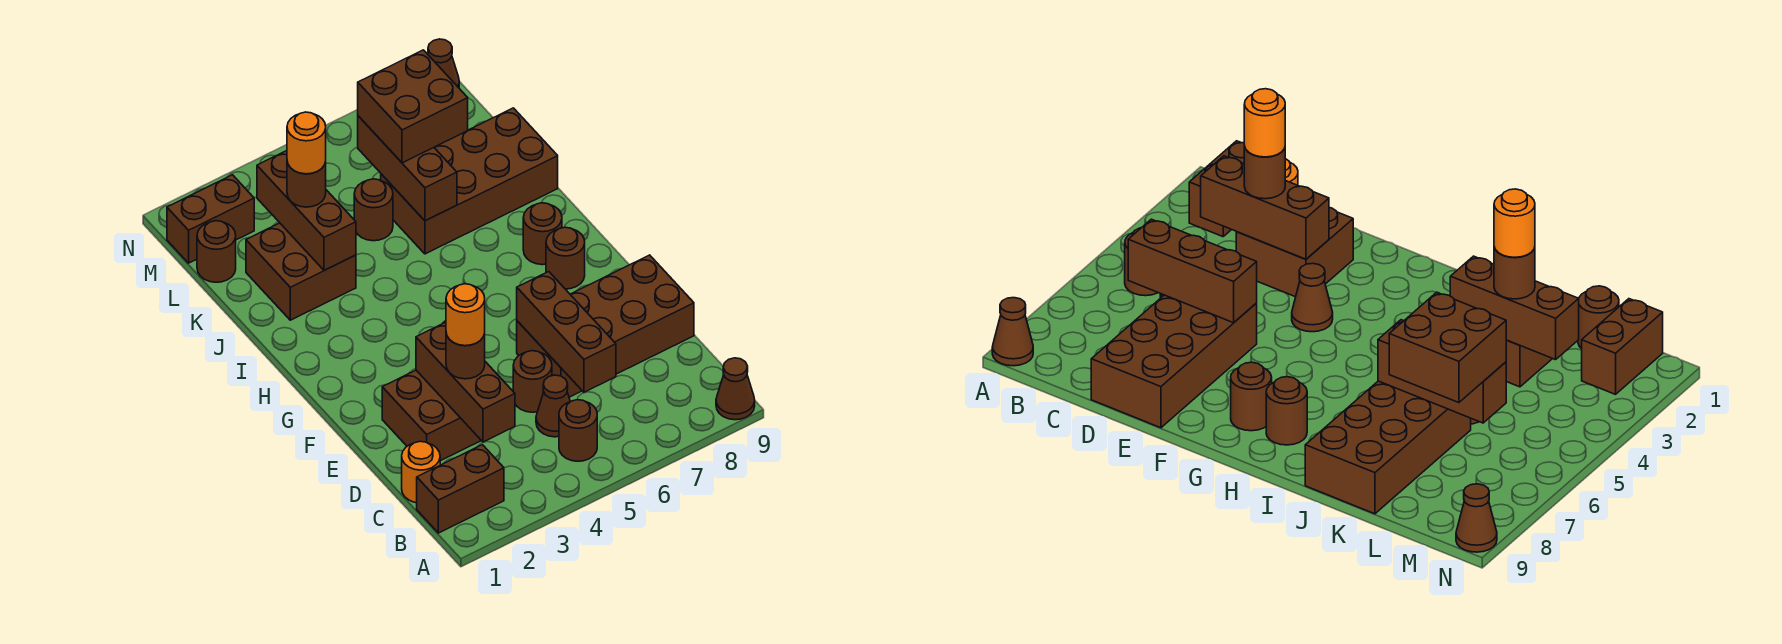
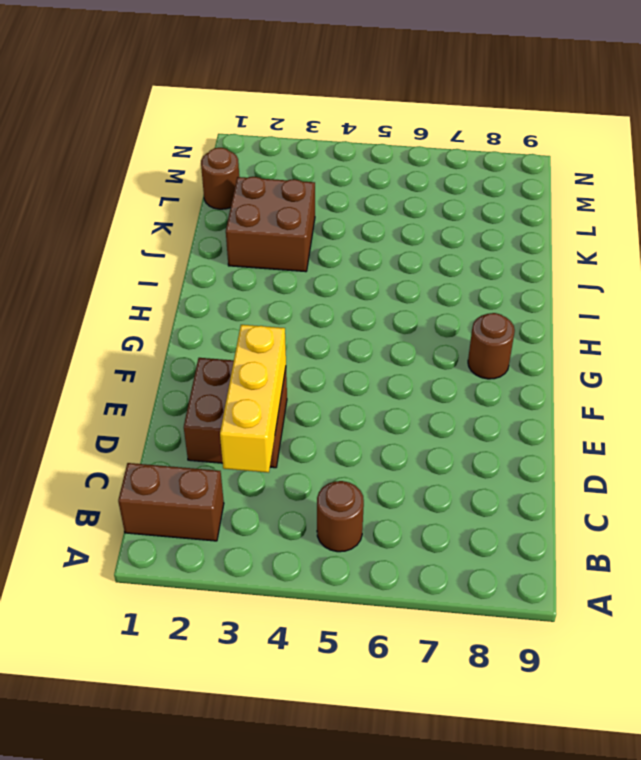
yellow brick C3:E3 level 2 -> brown brick C3:E3 level 2
none -> brown cone A9 level 1
none -> orange round brick C1 level 1
none -> brown cone C5 level 1

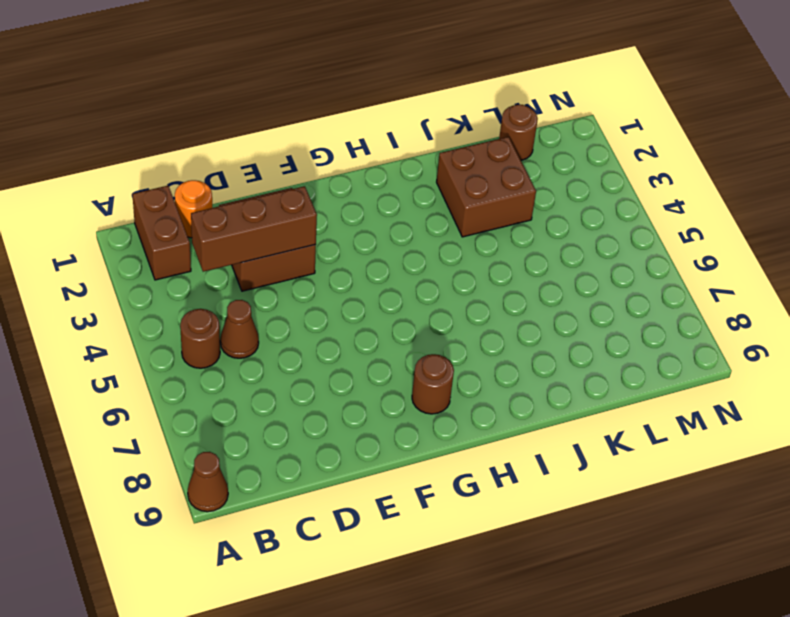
none -> brown round brick D5 level 1
none -> brown brick D6:E9 level 1
none -> brown cone F4 level 1

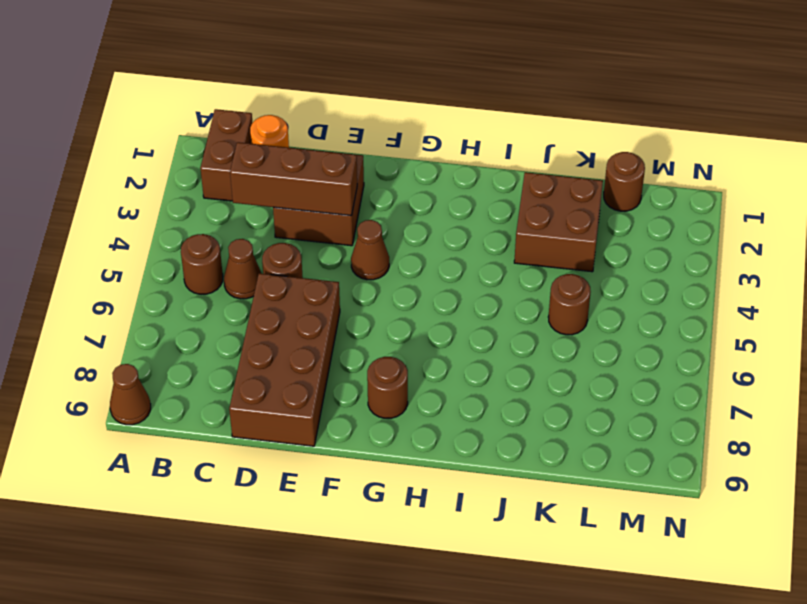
none -> brown round brick H8 level 1
none -> brown brick J6:K9 level 1
none -> brown brick M1:M2 level 1

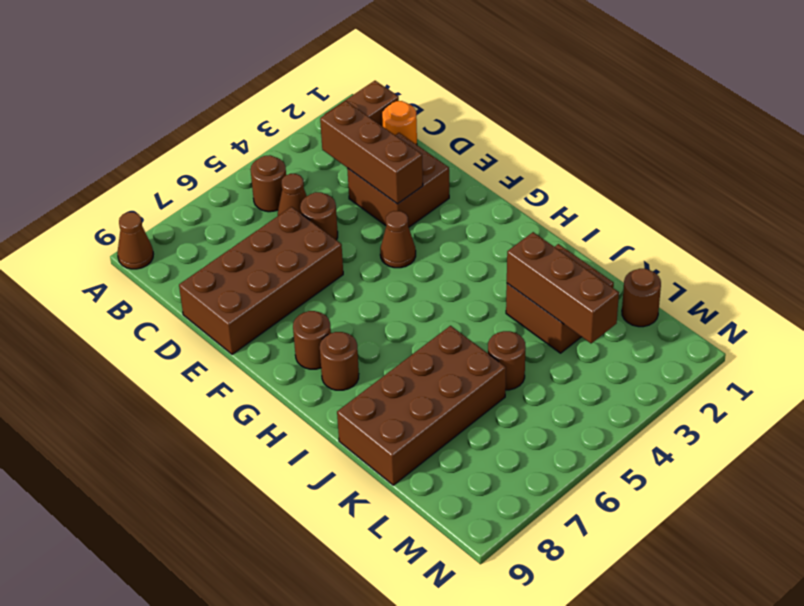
none -> brown brick M1:M2 level 1
none -> brown cone N9 level 1
none -> brown brick C6:E6 level 2

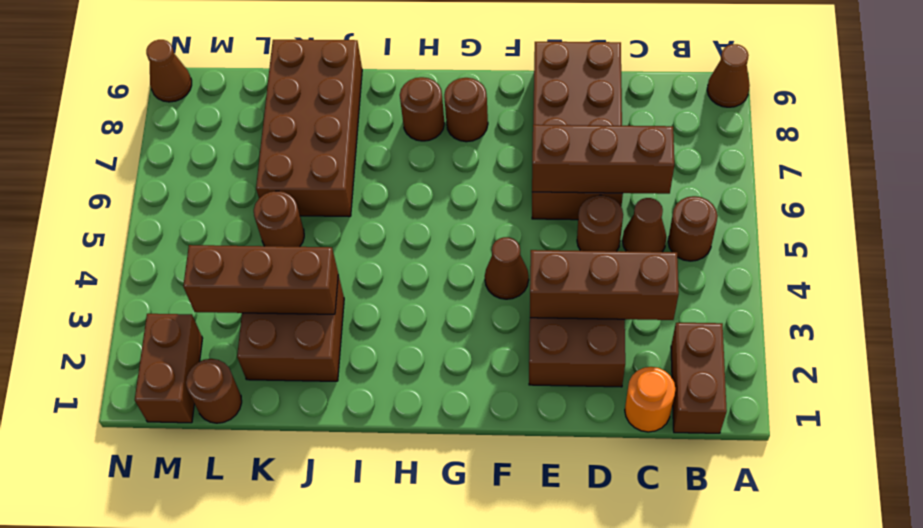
none -> brown brick J6:L6 level 2
none -> brown round brick D3 level 3
none -> brown round brick K3 level 3

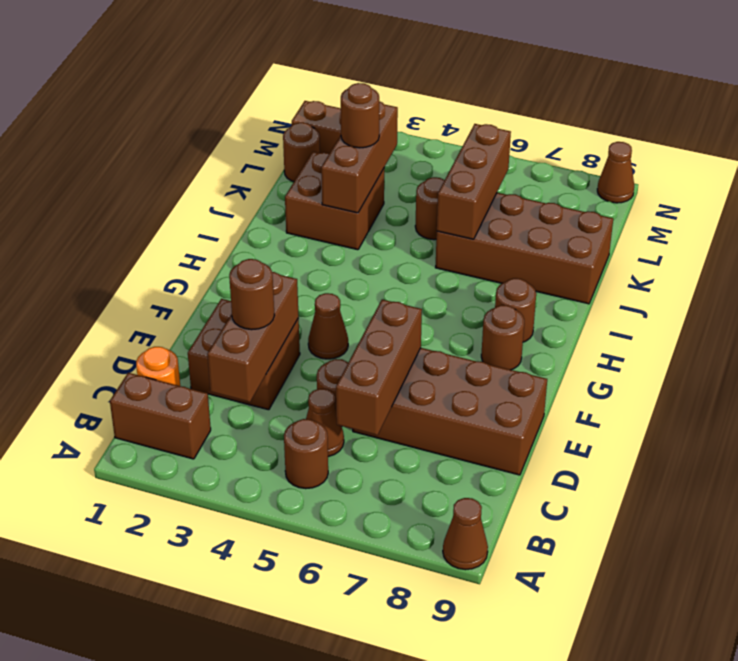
none -> brown brick K6:L7 level 3
none -> orange round brick D3 level 4
none -> orange round brick K3 level 4

